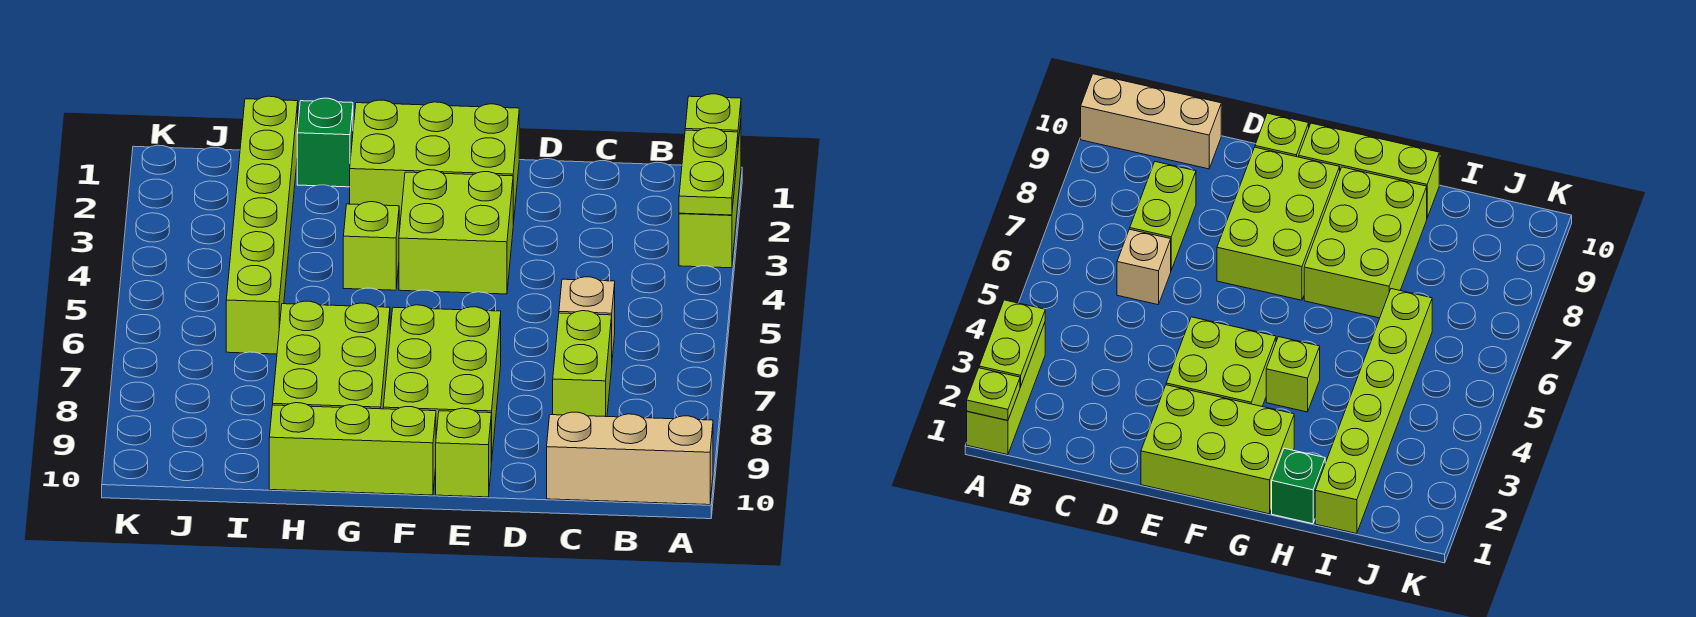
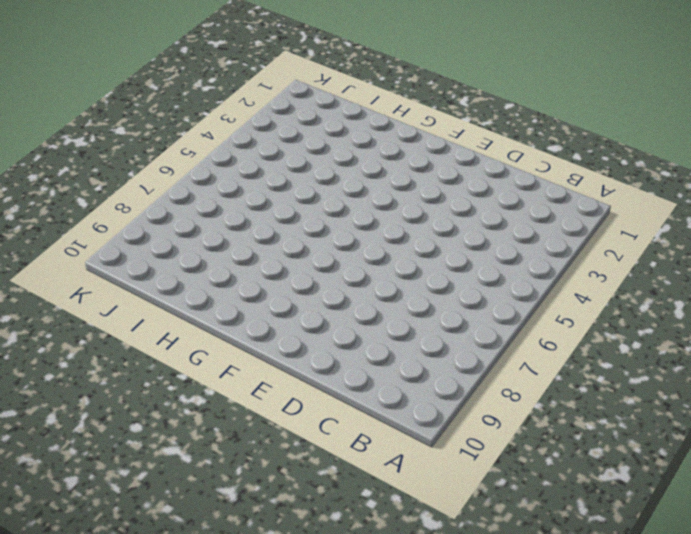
none -> lime brick A1:A3 level 1
none -> tan brick A10:C10 level 1
none -> tan brick C6 level 1

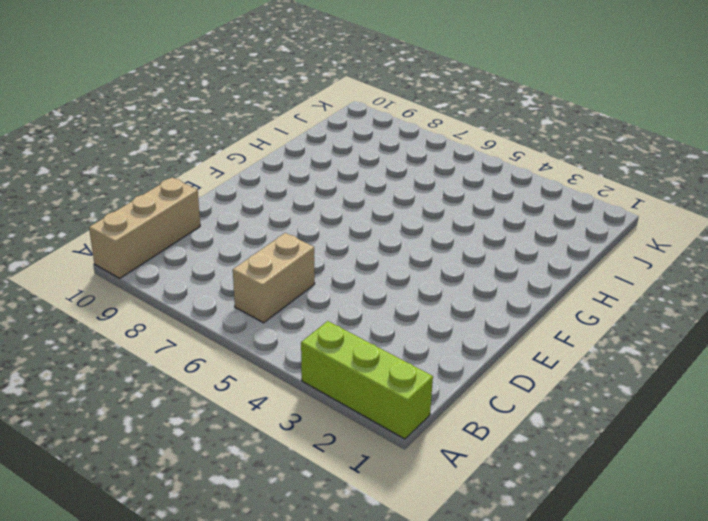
tan brick B6:C6 level 1 -> tan brick C6 level 1
none -> lime brick C7:C8 level 1
none -> lime brick E1:G2 level 1
none -> lime brick E3:F4 level 1

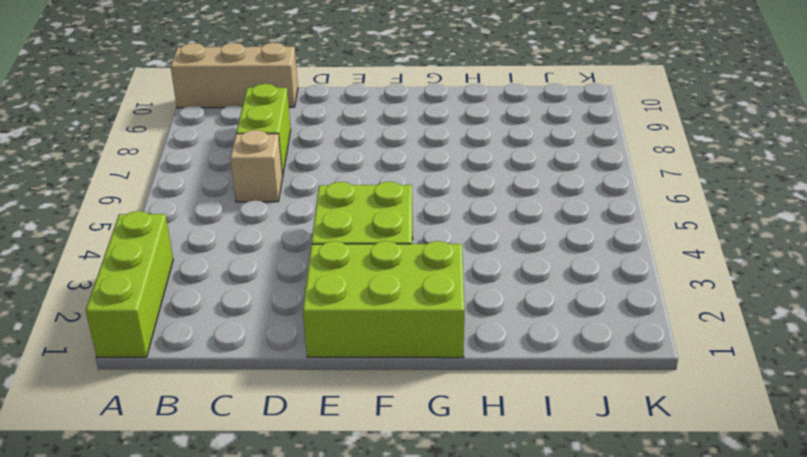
none -> lime brick E7:F9 level 1
none -> lime brick E10 level 1
none -> lime brick F10:H10 level 1

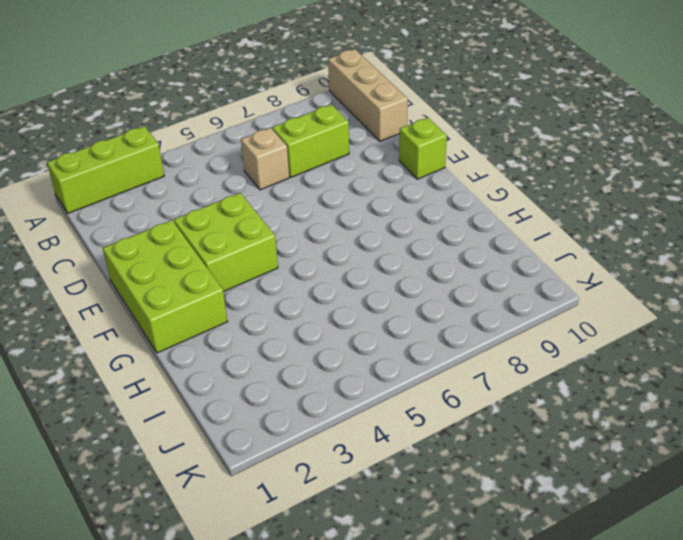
none -> lime brick E7:F9 level 1
none -> lime brick F10:H10 level 1
none -> lime brick G4 level 1

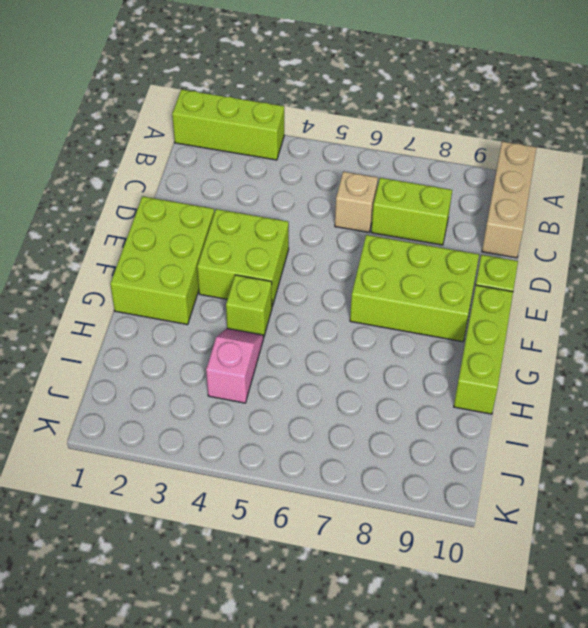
pink slope H4:I4 level 1 top I -> lime brick I1:I6 level 1
none -> lime brick G7:H9 level 1
none -> green brick H1 level 1
none -> lime plate A1 level 2

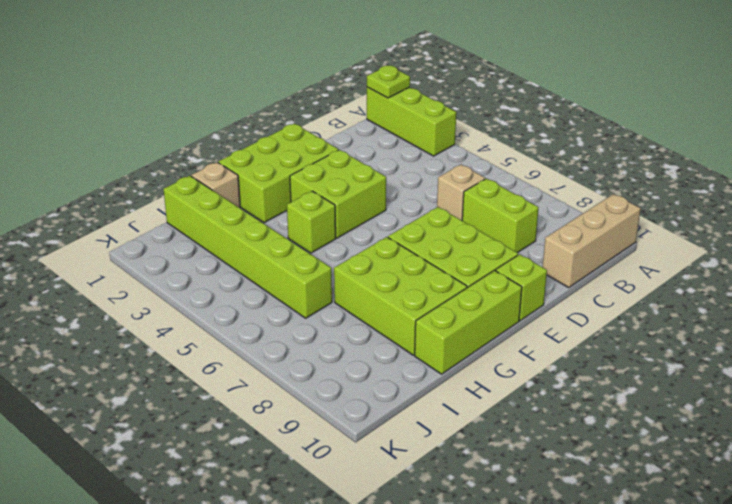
tan brick H1 level 1 -> green brick H1 level 1
none -> lime plate A2:A3 level 2

